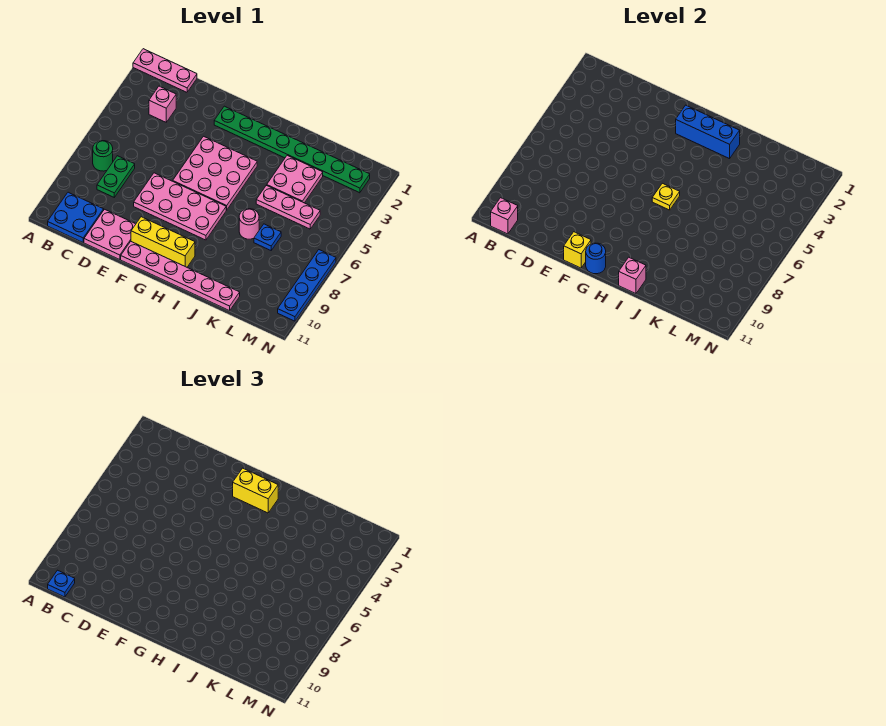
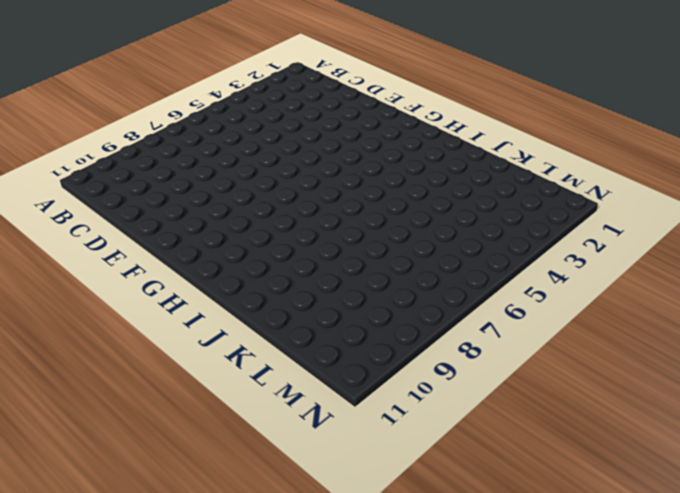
none -> pink plate A1:C1 level 1
none -> green round brick B7 level 1
none -> blue plate B10:C11 level 1

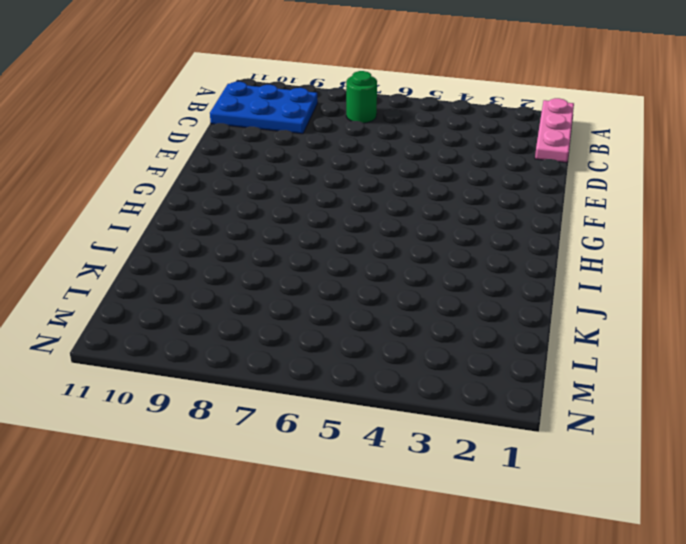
blue plate B9:C11 level 1 -> blue plate B10:C11 level 1
none -> pink brick C3 level 1
none -> green plate C7:C8 level 1
none -> pink plate D10:E11 level 1

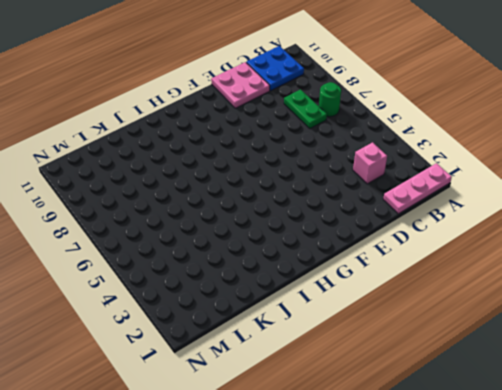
none -> pink plate E7:H8 level 1
none -> green plate F2:M2 level 1
none -> pink plate F4:H6 level 1

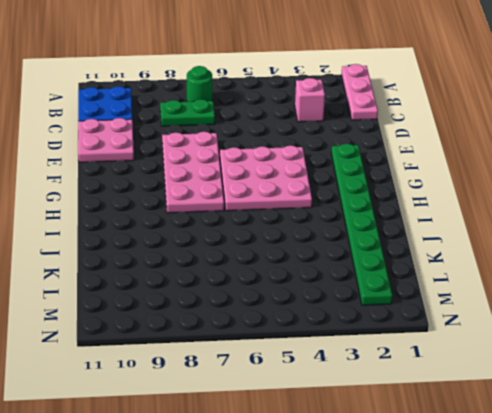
none -> yellow brick F10:H10 level 1
none -> pink plate F11:K11 level 1
none -> pink plate J3:K4 level 1

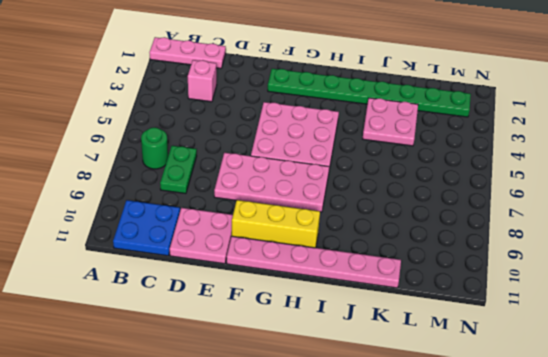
none -> pink plate J5:L5 level 1
none -> pink round brick J7 level 1
none -> blue plate K7 level 1

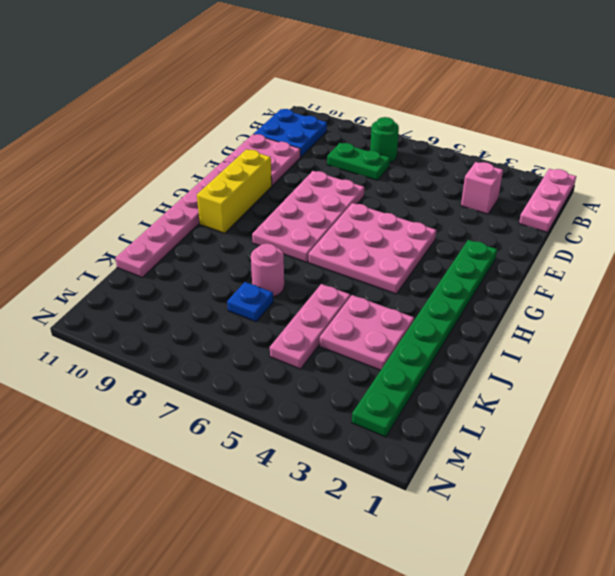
none -> blue plate N7:N10 level 1
none -> pink brick B11 level 2
none -> yellow brick F11 level 2

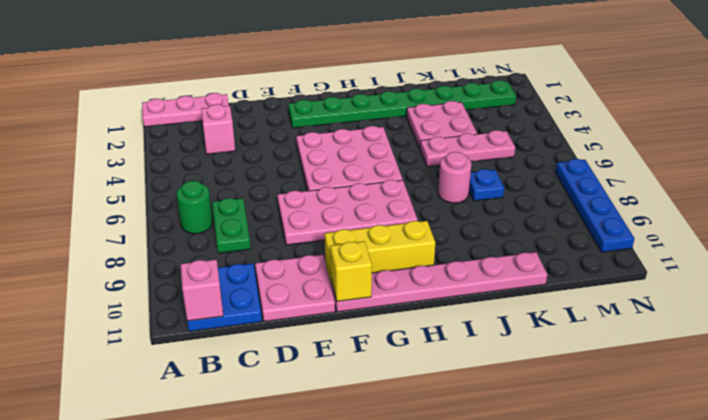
none -> blue brick G2:I2 level 2
none -> blue round brick G11 level 2
none -> yellow plate H6 level 2

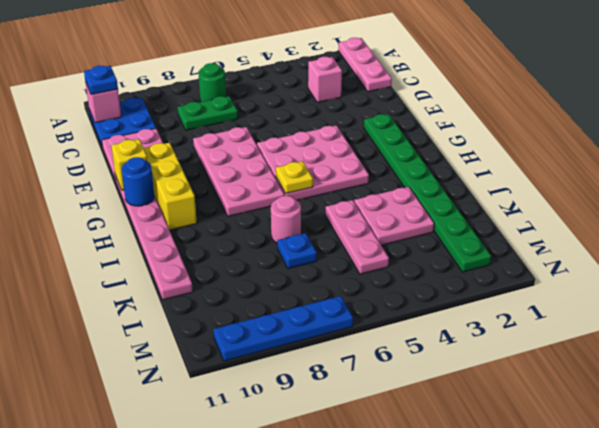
none -> blue brick G2:I2 level 2
none -> pink brick I11 level 2
none -> yellow brick G2:H2 level 3

